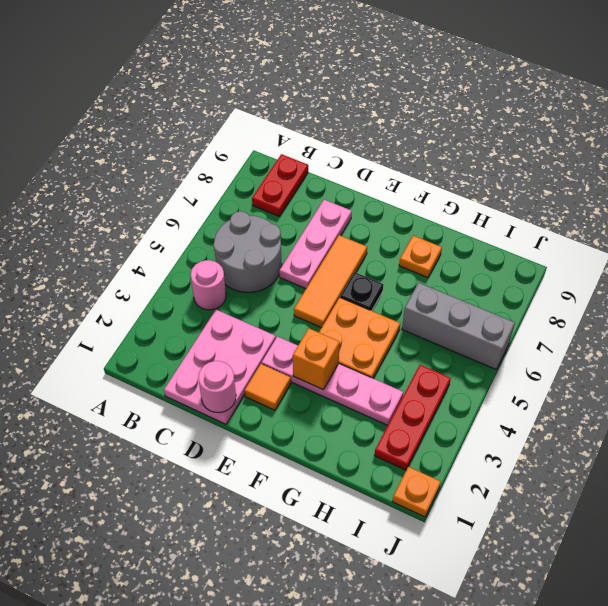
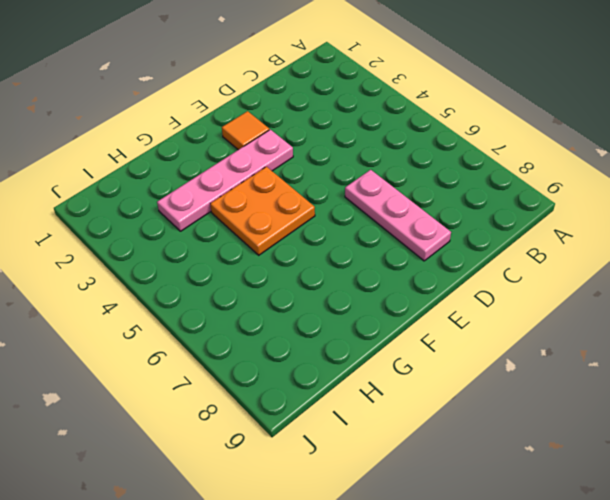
none -> pink round brick B4 level 1
none -> grey round brick B5:C6 level 1
none -> red plate B8:B9 level 1

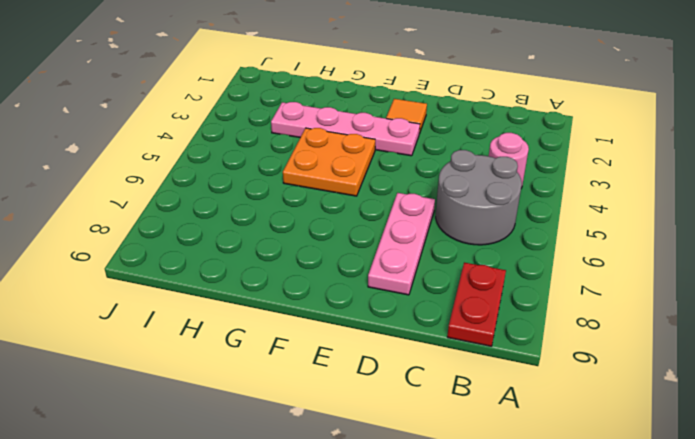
none -> pink plate C1:D3 level 1
none -> orange tile E5:E7 level 1
none -> black plate F6 level 1

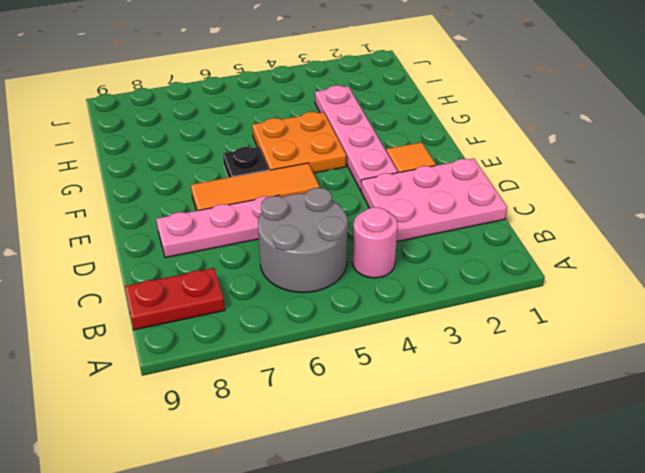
none -> orange plate G8 level 1
none -> grey brick H6:J6 level 1
none -> red plate I2:I4 level 1

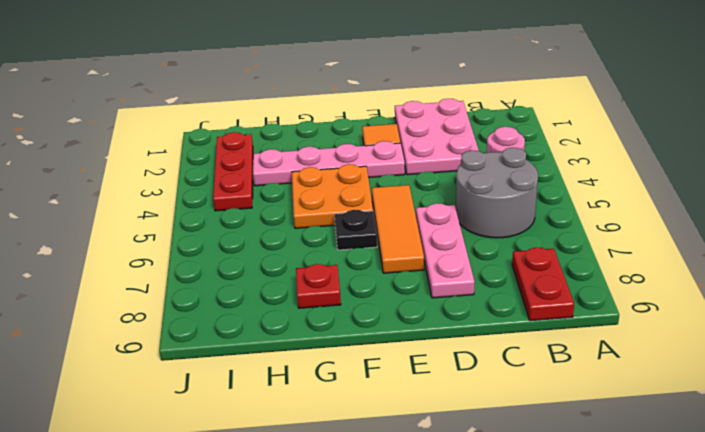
red plate G8 level 1 -> orange plate G8 level 1
none -> grey brick H6:J6 level 1
none -> orange plate J1 level 1
none -> pink round brick D1 level 2

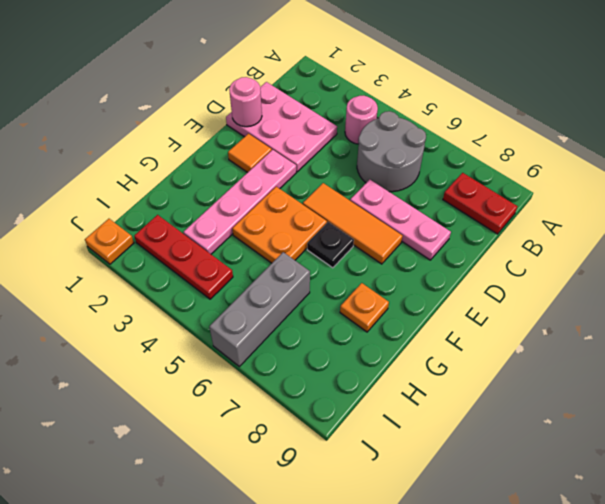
none -> orange brick F3 level 2

